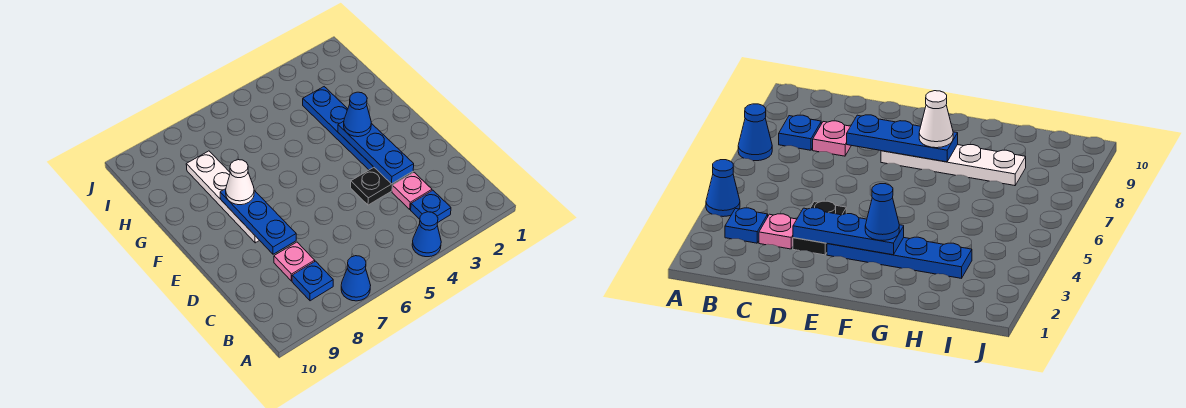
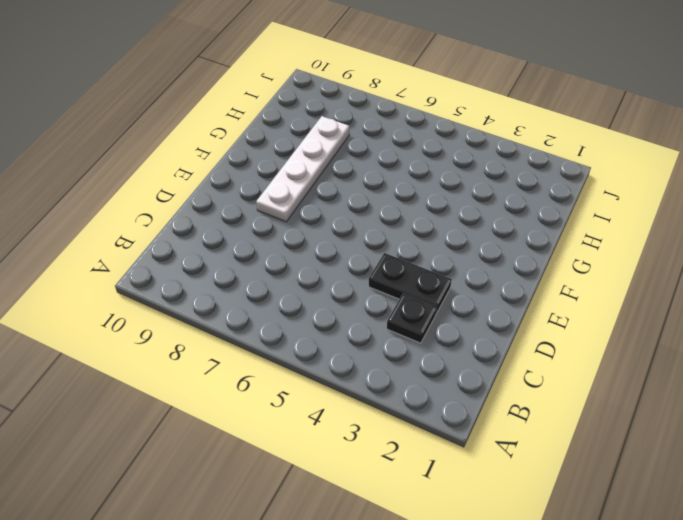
black plate C3 level 1 -> pink plate C3 level 1
none -> blue cone A4 level 1
none -> blue cone A7 level 1
none -> blue plate B3 level 1

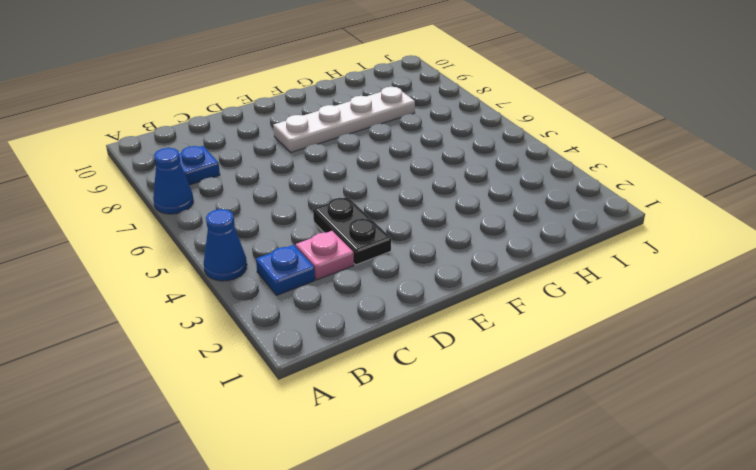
none -> pink plate C8 level 1
none -> blue plate E3:H3 level 1
none -> blue plate D3:F3 level 2

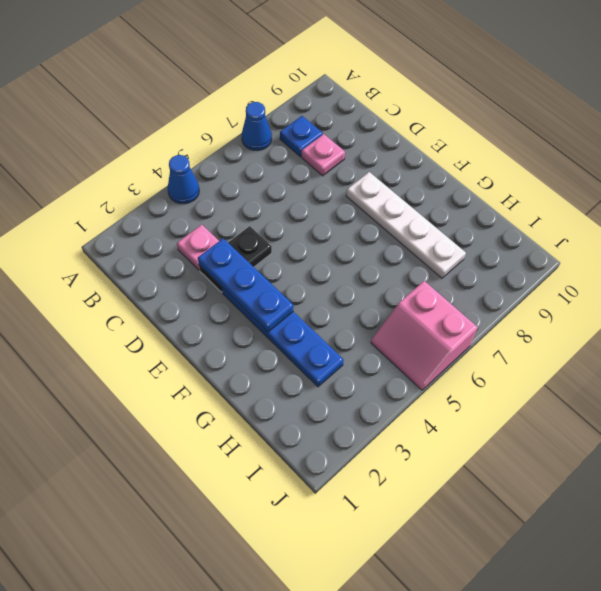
pink slope I5:J6 level 1 top 6 -> none
none -> blue plate B3 level 1
none -> blue plate D8:F8 level 2
none -> blue cone F3 level 3

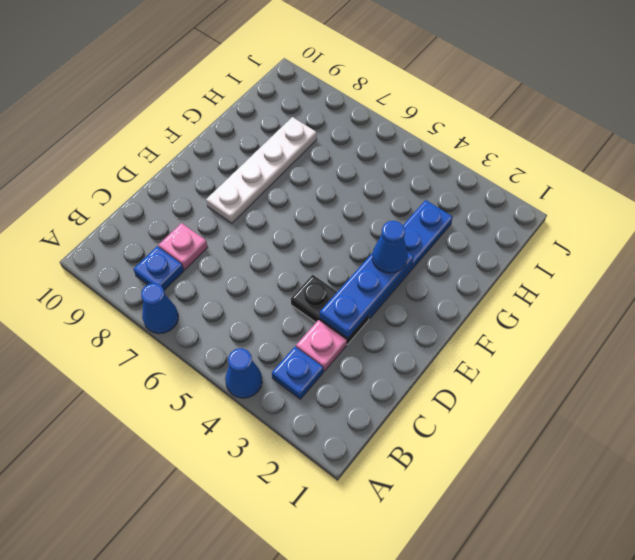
none -> blue plate D8:F8 level 2
none -> white cone F8 level 3

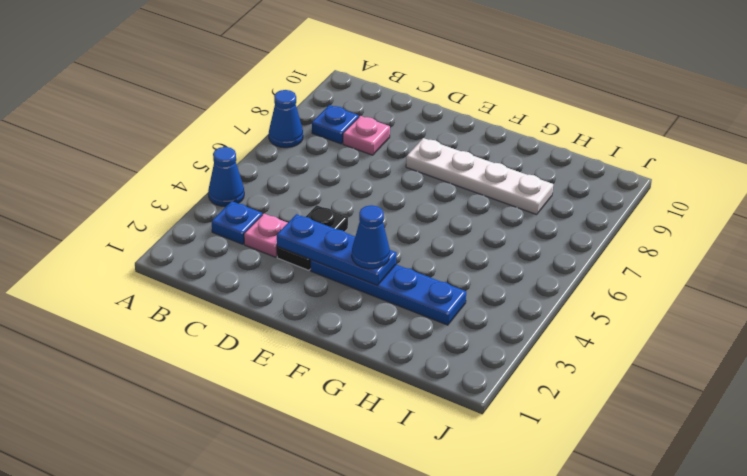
none -> blue plate D8:F8 level 2
none -> white cone F8 level 3

